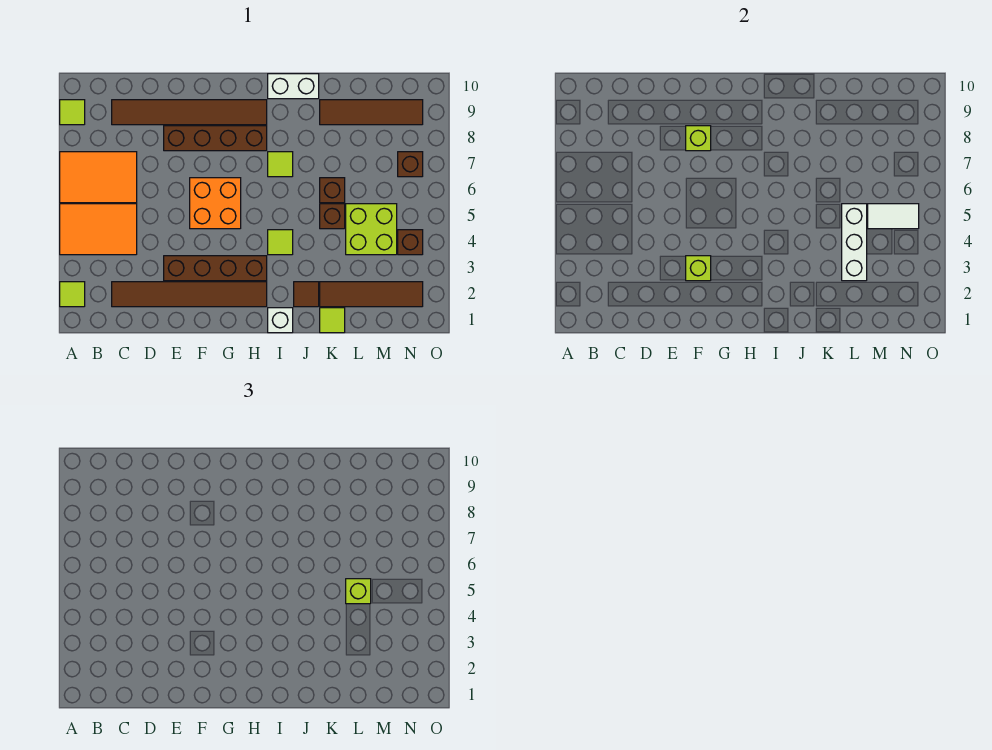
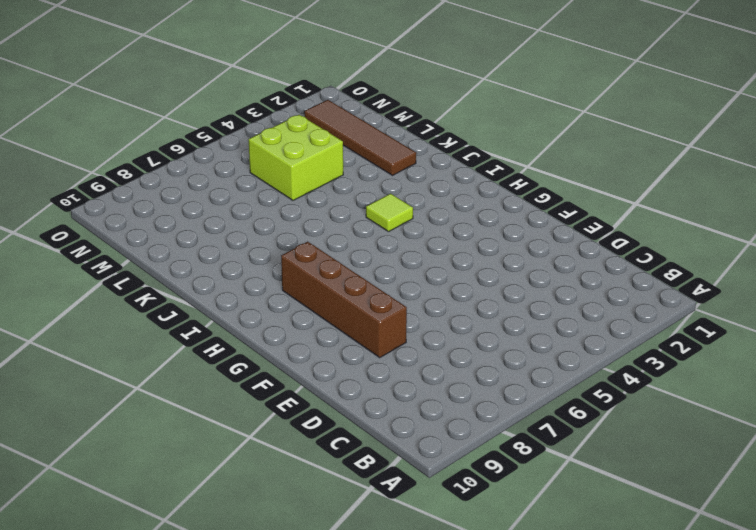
none -> lime tile A2 level 1
none -> orange tile A4:C5 level 1
none -> orange tile A6:C7 level 1

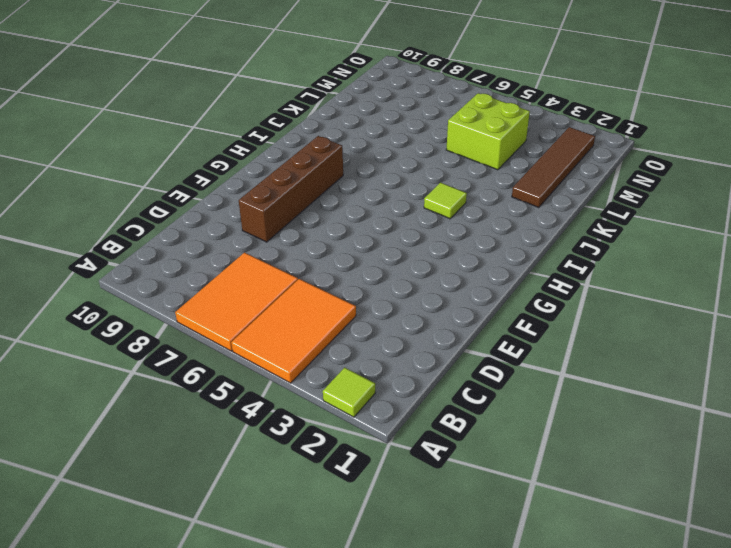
none -> lime tile A9 level 1
none -> brown tile C2:H2 level 1
none -> brown tile C9:H9 level 1

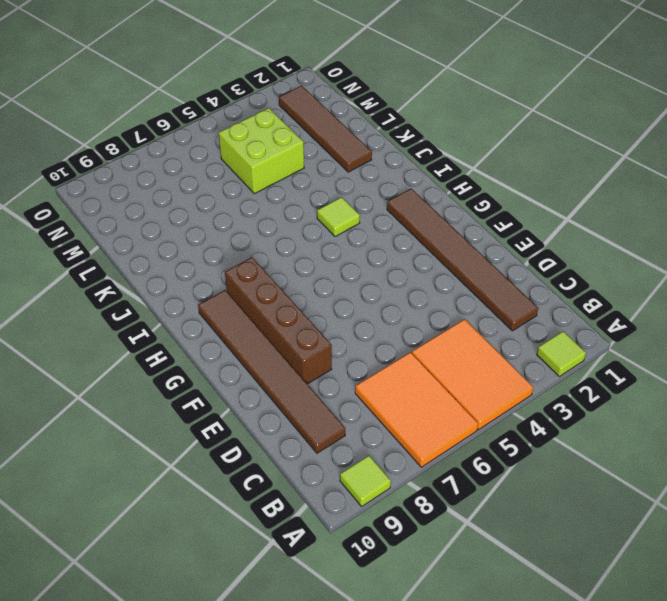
none -> brown brick E3:H3 level 1
none -> orange brick F5:G6 level 1
none -> white brick I1 level 1

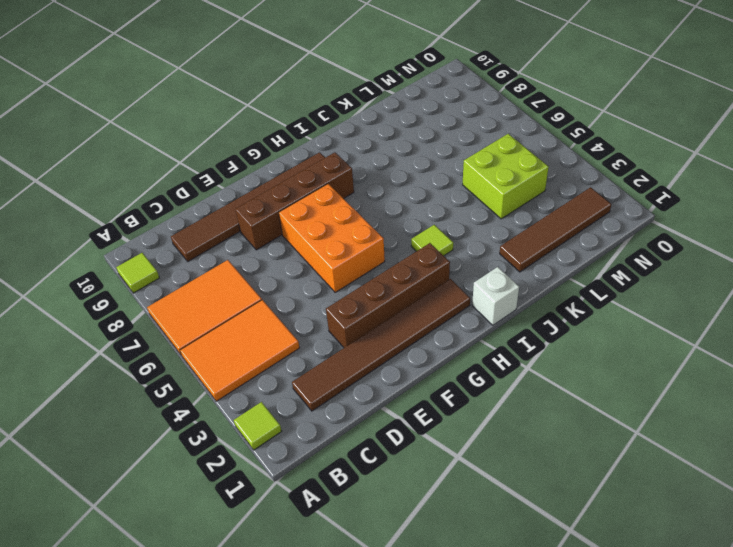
orange brick F5:G7 level 1 -> orange brick F5:G6 level 1
none -> lime tile I7 level 1
none -> white brick I10:J10 level 1
none -> brown tile J2 level 1

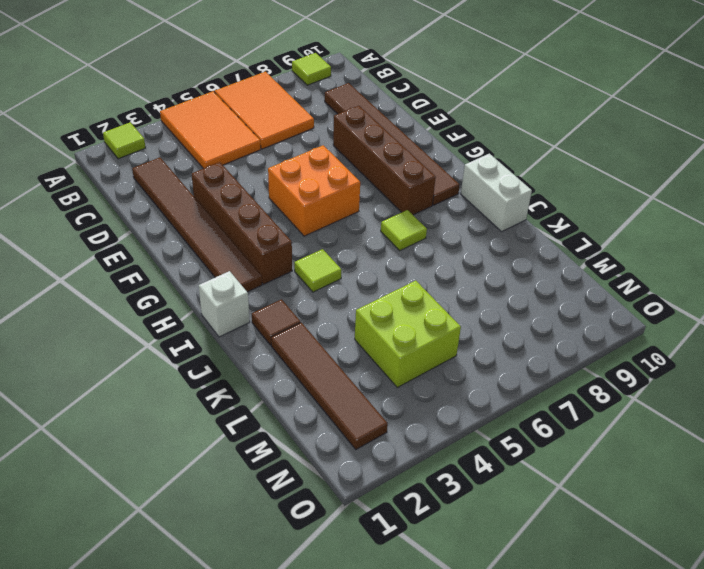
none -> lime tile K1 level 1
none -> brown brick K5 level 1
none -> brown brick K6 level 1

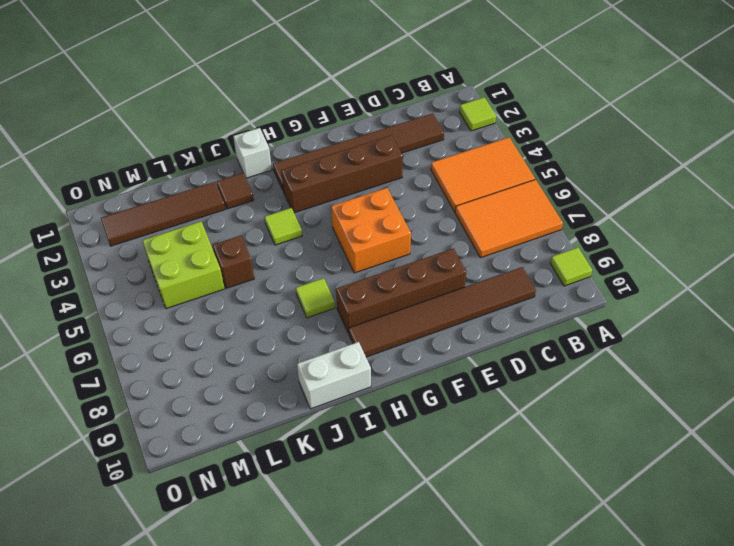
none -> lime tile K1 level 1
none -> brown brick K6 level 1
none -> brown tile K9:N9 level 1

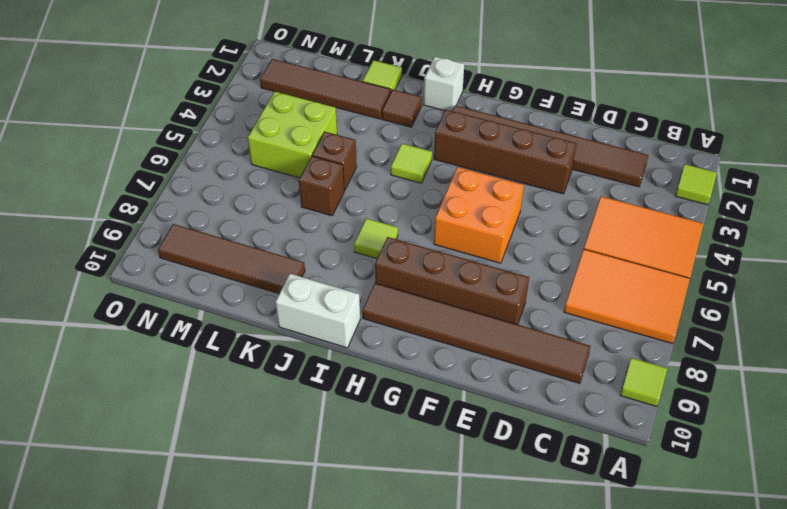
none -> brown brick N4 level 1
none -> brown brick N7 level 1
none -> lime brick F3 level 2

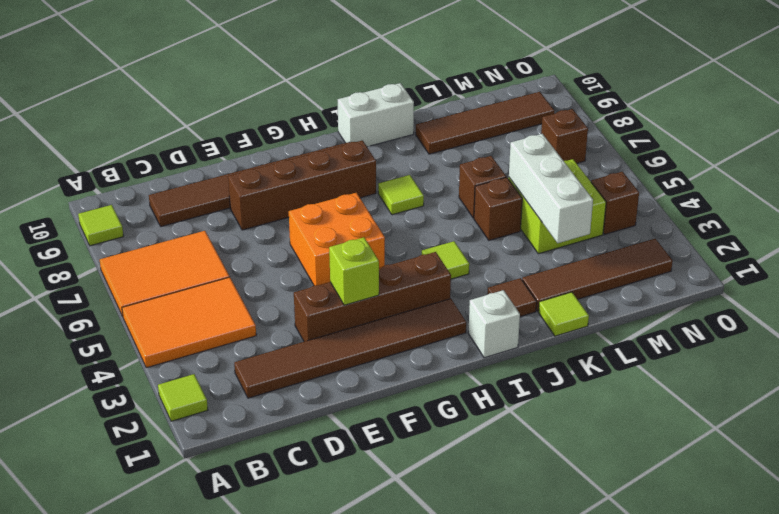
none -> lime brick F8 level 2
none -> white tile M5:N5 level 2
none -> lime brick L5 level 3

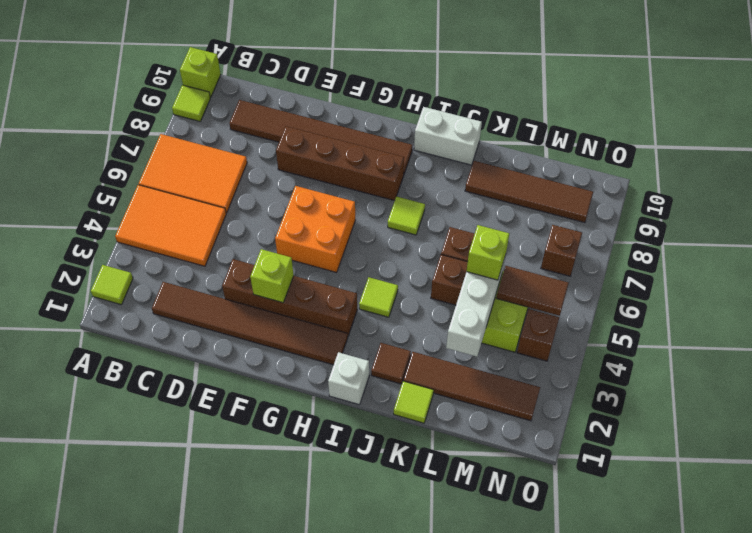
lime brick A10 level 1 -> lime brick F8 level 2
brown tile M5:N5 level 2 -> white tile M5:N5 level 2

